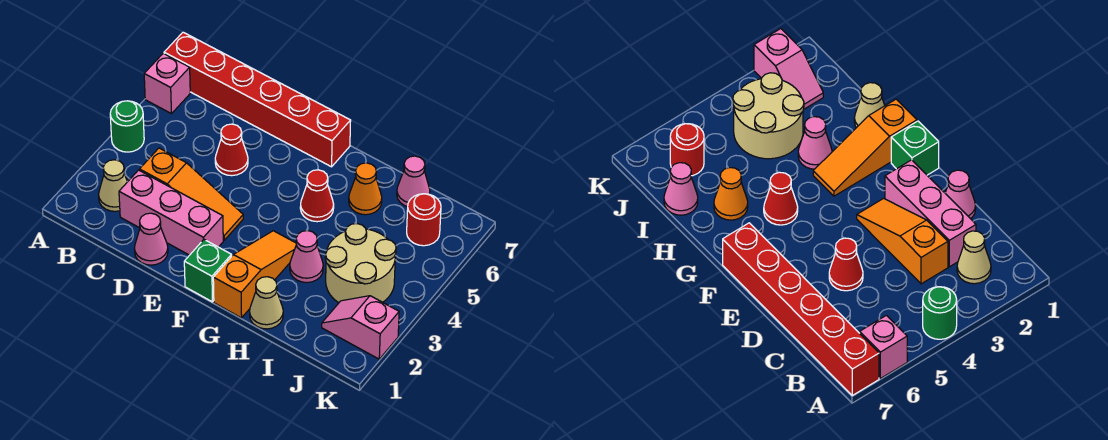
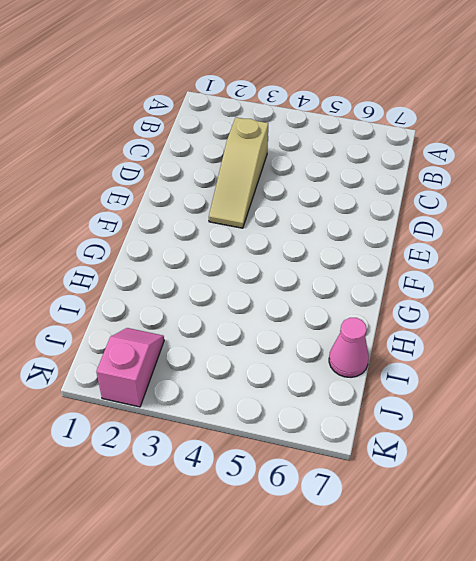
tan slope C3:E3 level 1 top C -> orange slope C3:E3 level 1 top C
none -> green round brick A4 level 1
none -> pink brick A6 level 1
none -> red brick A7:F7 level 1

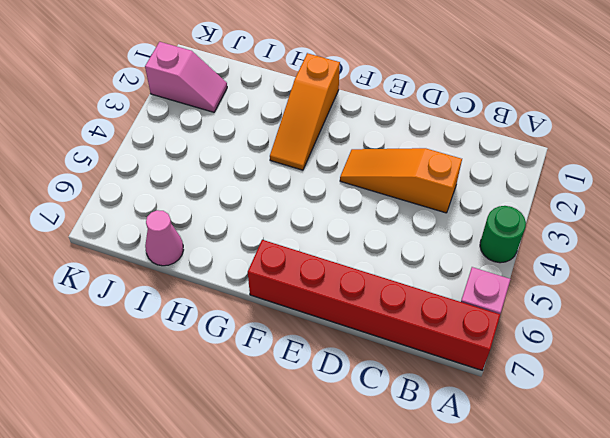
none -> tan cone B2 level 1
none -> pink brick C2:E2 level 1
none -> pink cone D1 level 1

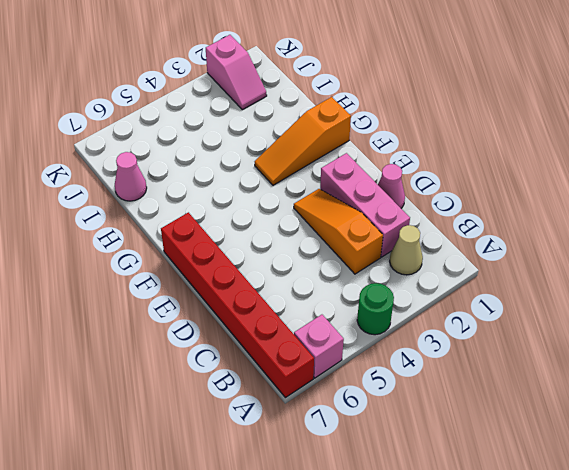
none -> red cone D5 level 1
none -> green brick F1 level 1
none -> red cone G5 level 1

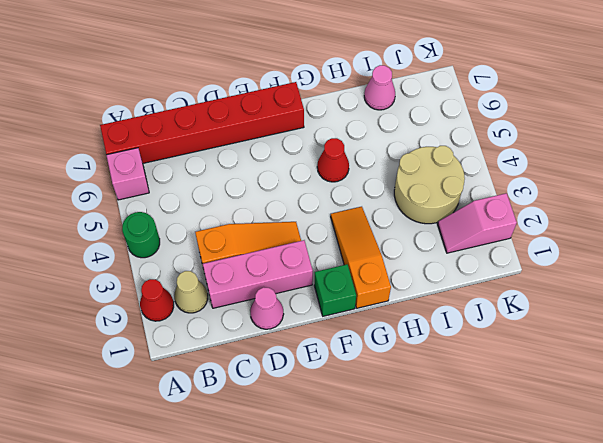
red cone A2 level 1 -> red cone D5 level 1
none -> tan cone H1 level 1
none -> pink cone H3 level 1
none -> orange cone H6 level 1

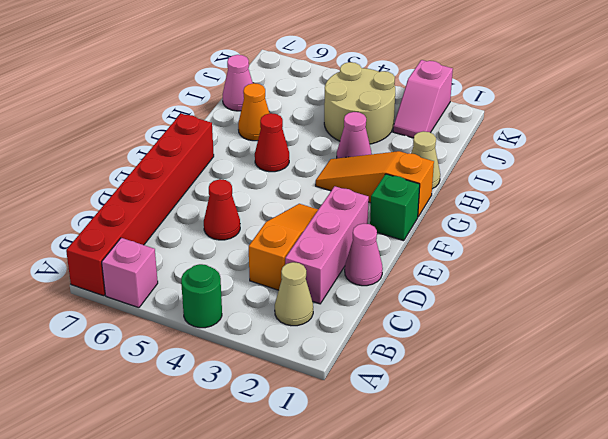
none -> red round brick J6 level 1

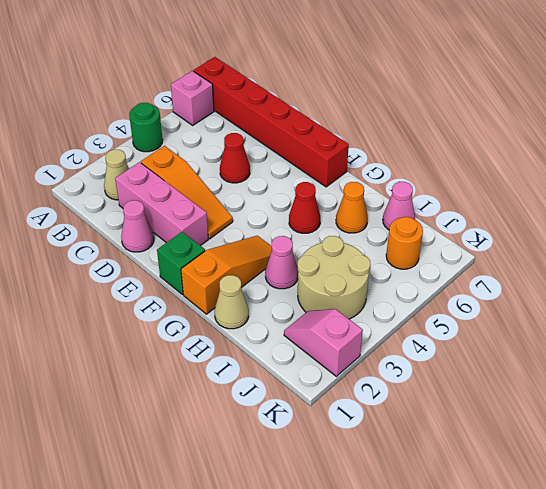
orange round brick J6 level 1 -> red round brick J6 level 1

